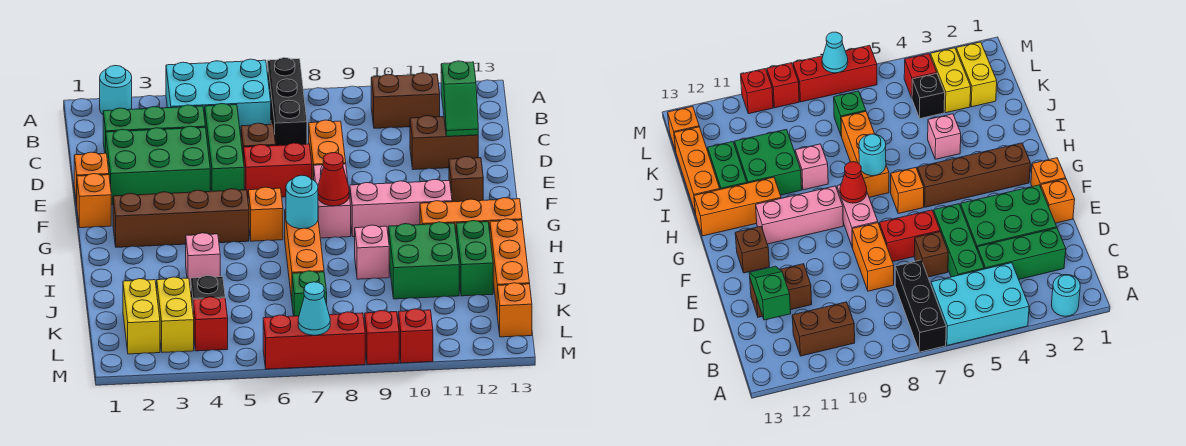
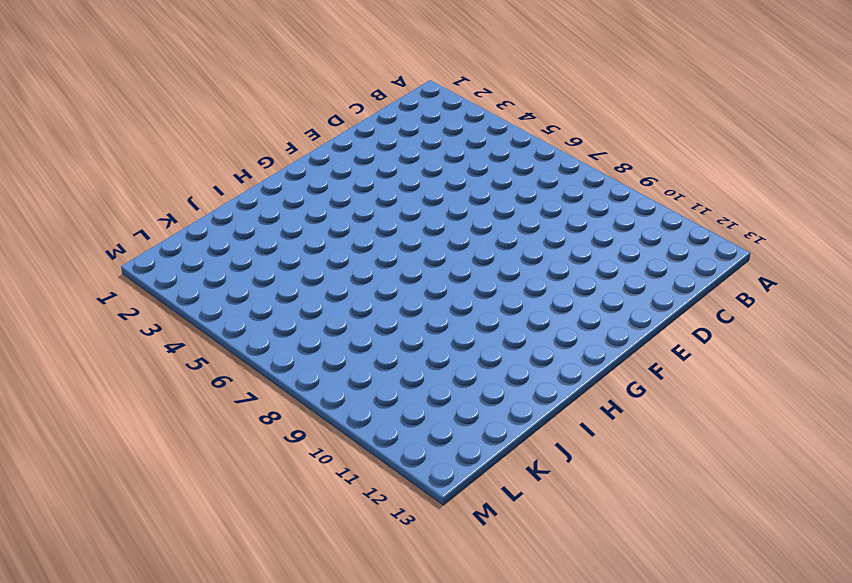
none -> cyan round brick A2 level 1
none -> cyan brick A4:B6 level 1
none -> black brick A7:C7 level 1
none -> brown brick B10:B11 level 1

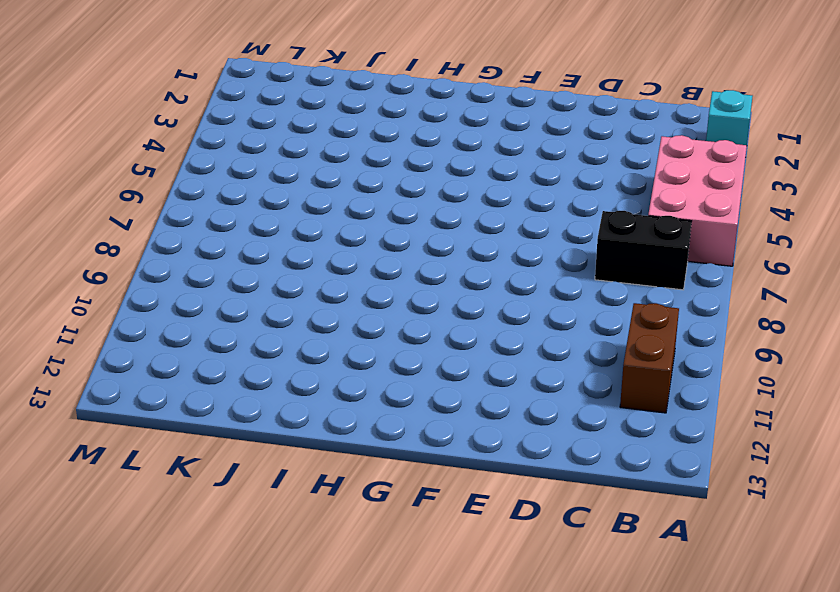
cyan brick A2 level 1 -> cyan round brick A2 level 1
pink brick A4:B6 level 1 -> cyan brick A4:B6 level 1
black brick B7:C7 level 1 -> black brick A7:C7 level 1
none -> green brick C2:C4 level 1
none -> green brick C5:E5 level 1
none -> green brick D2:E4 level 1
none -> brown brick D6 level 1

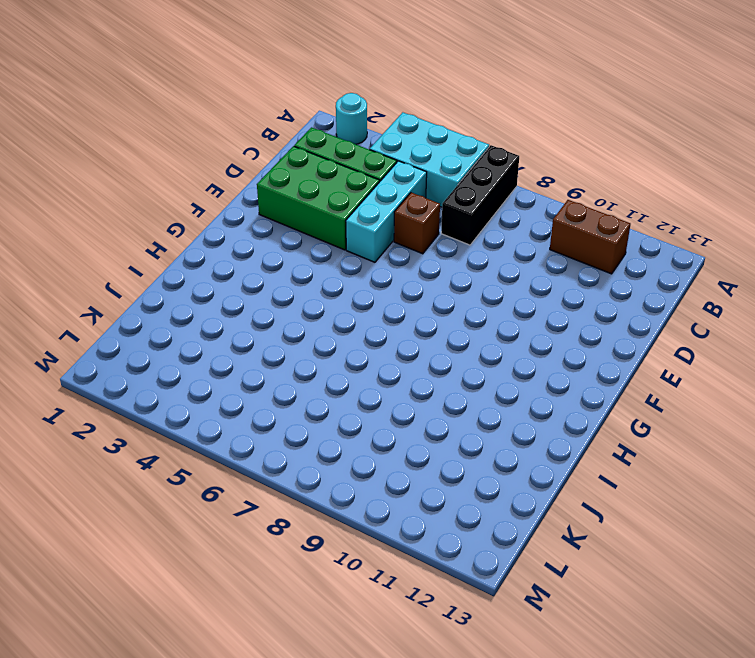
cyan brick C5:E5 level 1 -> green brick C5:E5 level 1
none -> orange brick D8:E8 level 1
none -> brown brick D11:D12 level 1
none -> orange brick E1 level 1
none -> red brick E6:E7 level 1

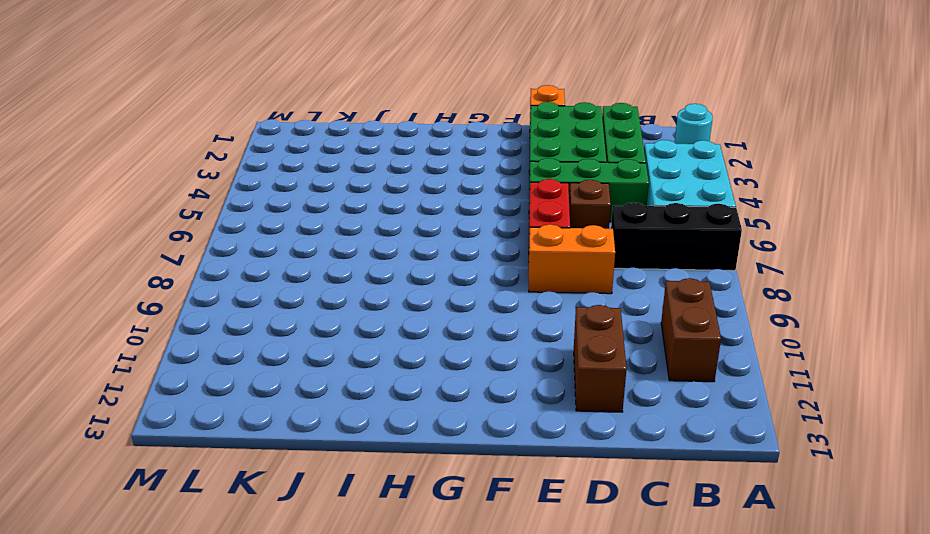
none -> orange brick F1 level 1
none -> pink brick F8:G8 level 1
none -> brown brick F12 level 1
none -> brown brick G2:G5 level 1

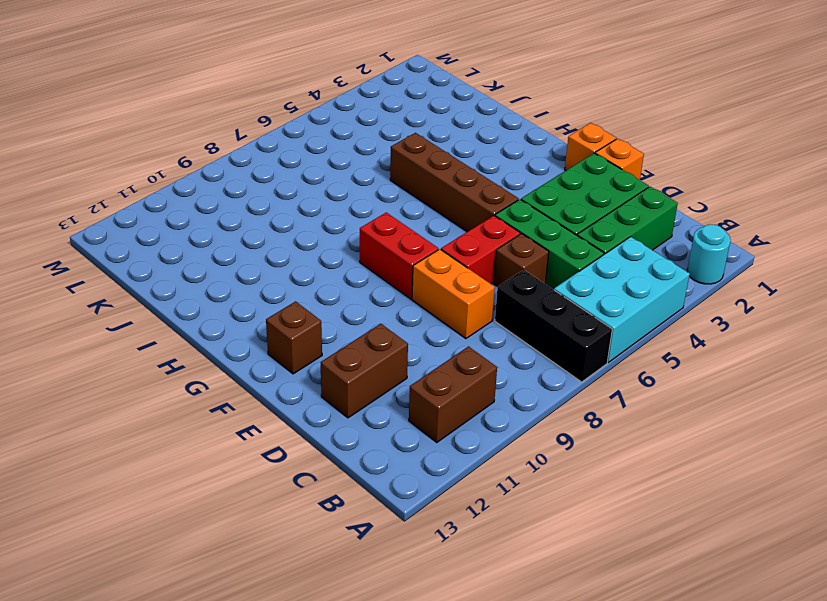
brown brick F5:I5 level 1 -> brown brick G2:G5 level 1
red brick F8:G8 level 1 -> pink brick F8:G8 level 1
none -> orange brick G6 level 1
none -> pink brick G9:G11 level 1
none -> orange brick H7:J7 level 1
none -> orange brick H11:H13 level 1

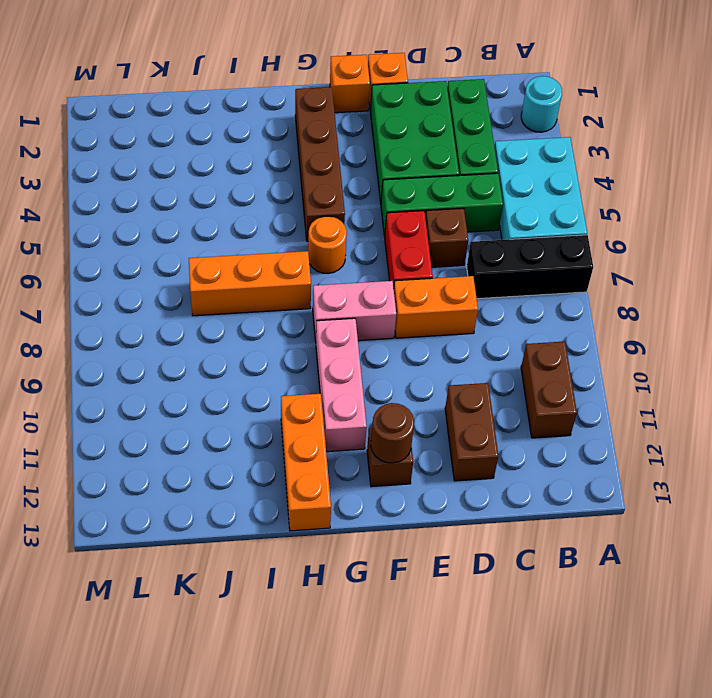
brown round brick F12 level 2 -> none
orange round brick G6 level 1 -> orange brick G6 level 1
none -> pink brick I4 level 1
none -> pink brick I9 level 1
none -> green brick I10:J11 level 1
none -> green brick I12:J12 level 1

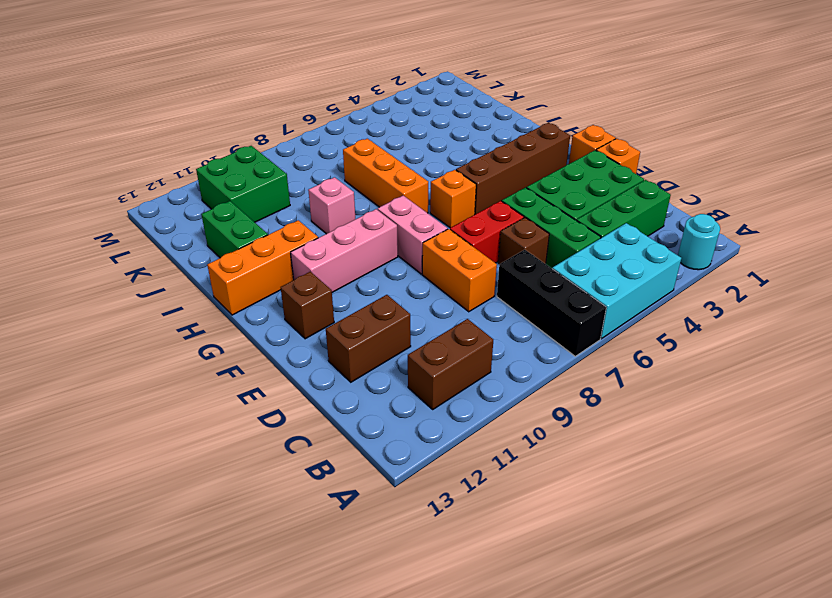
green brick K10:L11 level 1 -> green brick I10:J11 level 1
none -> pink brick I4 level 1
none -> orange brick I13:K13 level 1
none -> yellow brick K2:L2 level 1
none -> yellow brick K3:L3 level 1

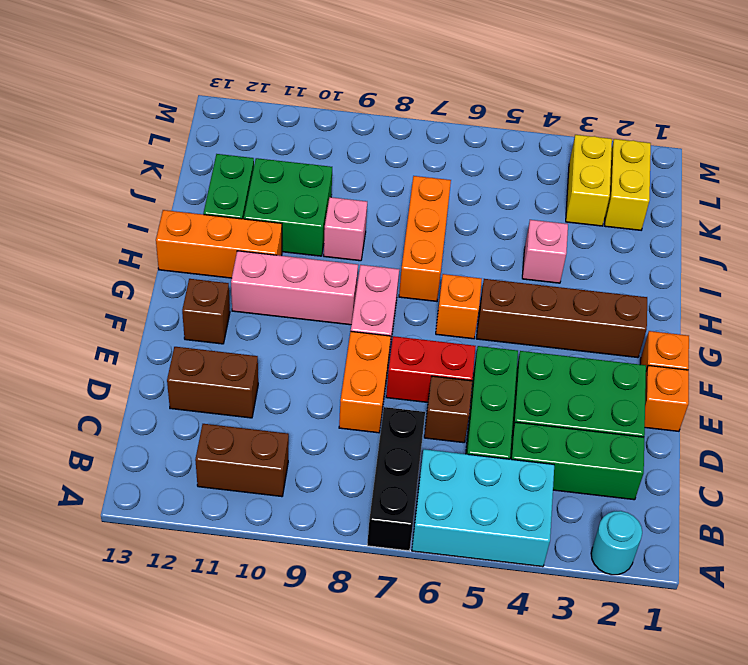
none -> orange brick I13:K13 level 1
none -> black brick K4 level 1
none -> green brick K7 level 1
none -> red brick L4 level 1

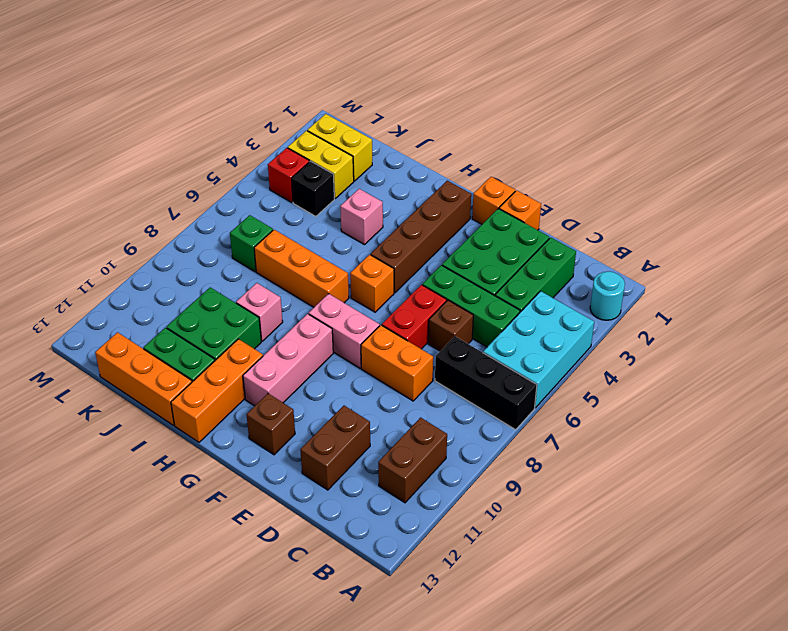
none -> orange brick L13 level 1
none -> red brick M6:M8 level 1
none -> red brick M9 level 1
none -> red brick M10 level 1

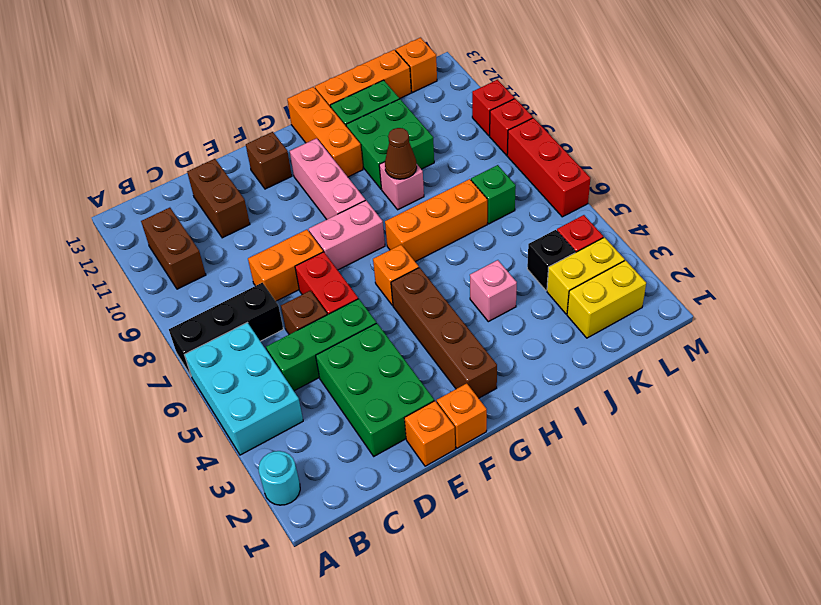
brown cone I9 level 2 -> none
none -> green brick C2:C4 level 1
none -> green slope C12:D12 level 2 top C
none -> red cone G8 level 2
none -> cyan round brick H7 level 2

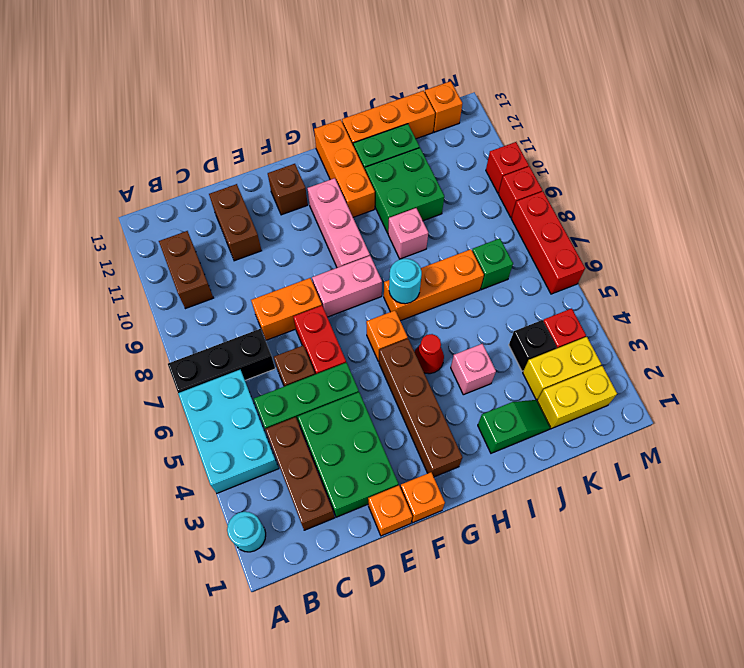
brown brick C2:C4 level 1 -> green brick C2:C4 level 1
red cone H5 level 1 -> red cone G8 level 2
green slope I2:J2 level 1 top I -> green slope C12:D12 level 2 top C
none -> cyan cone M7 level 2

